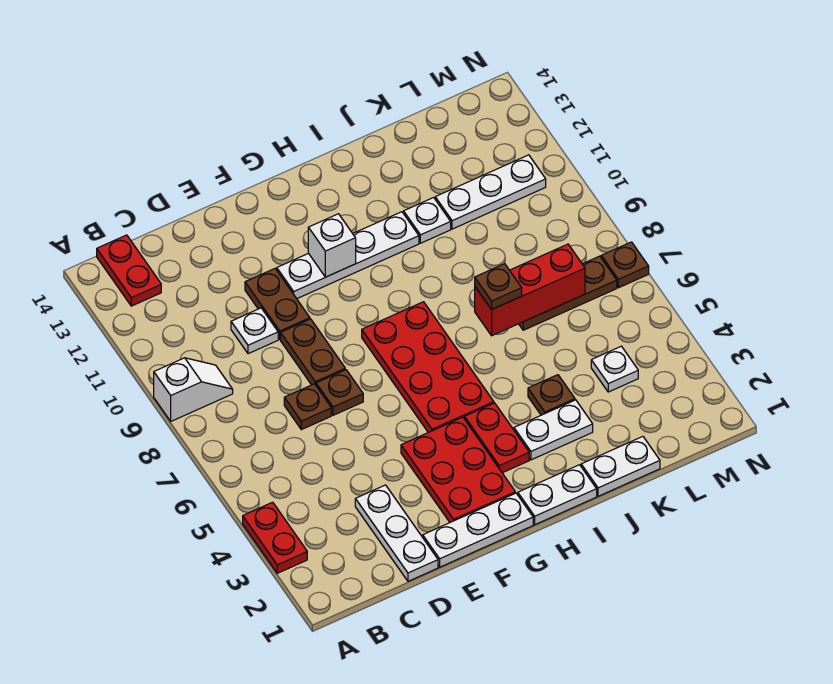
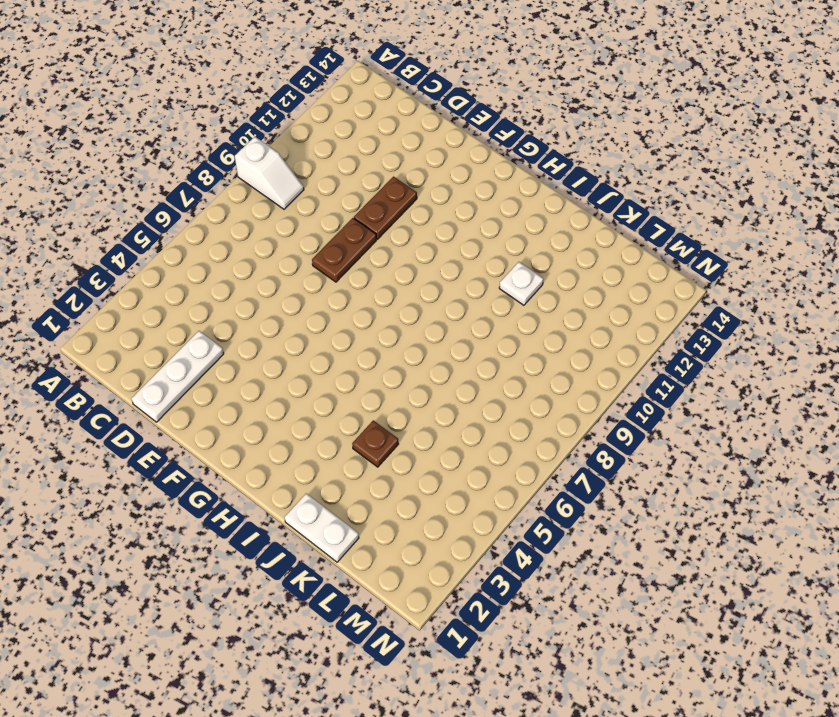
none -> red plate A3:A4 level 1
none -> red plate B13:B14 level 1
none -> brown plate D7 level 1

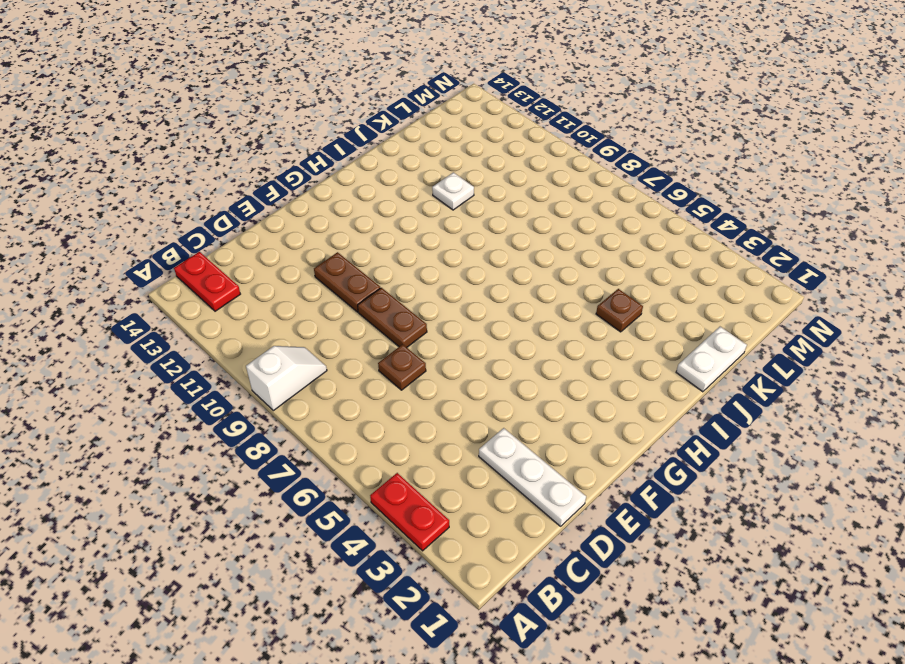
none -> white plate D10 level 1
none -> white plate E1:G1 level 1
none -> brown plate E7 level 1

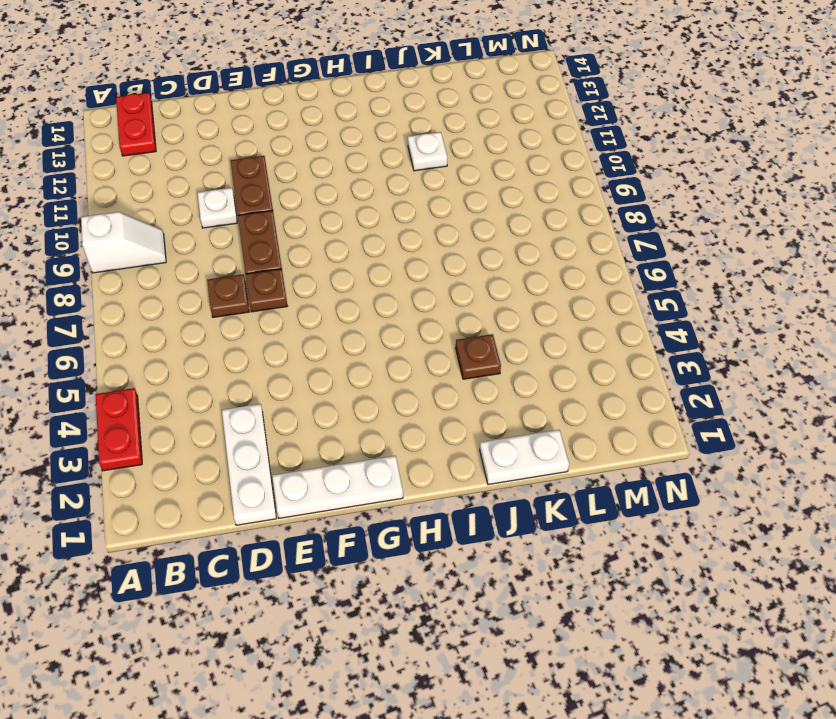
none -> red plate F2:G4 level 1
none -> white plate F11:I11 level 1
none -> red plate G5:H8 level 1

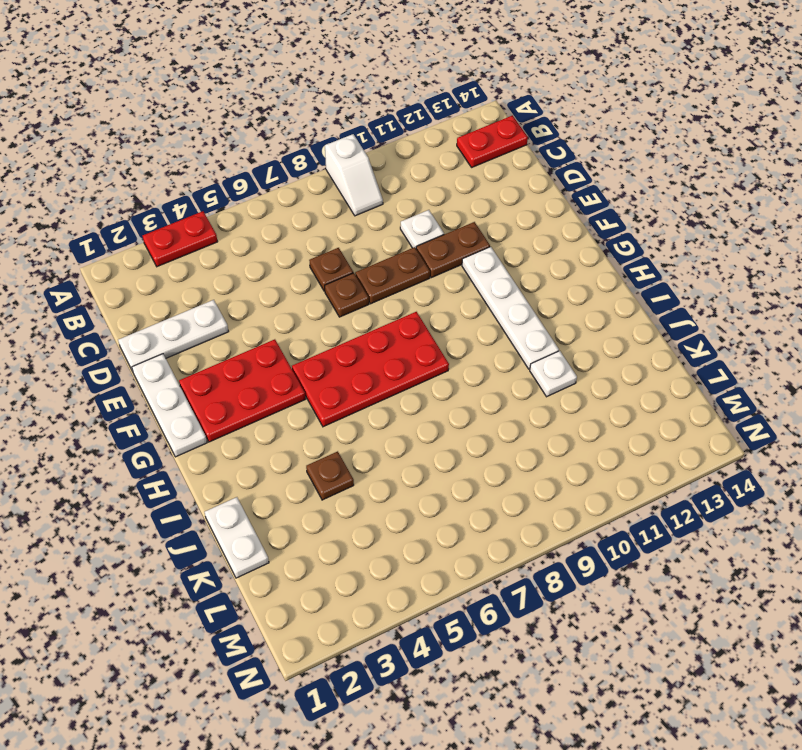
none -> white plate H1:I1 level 1
none -> red plate H3:H4 level 1
none -> white plate I3:J3 level 1

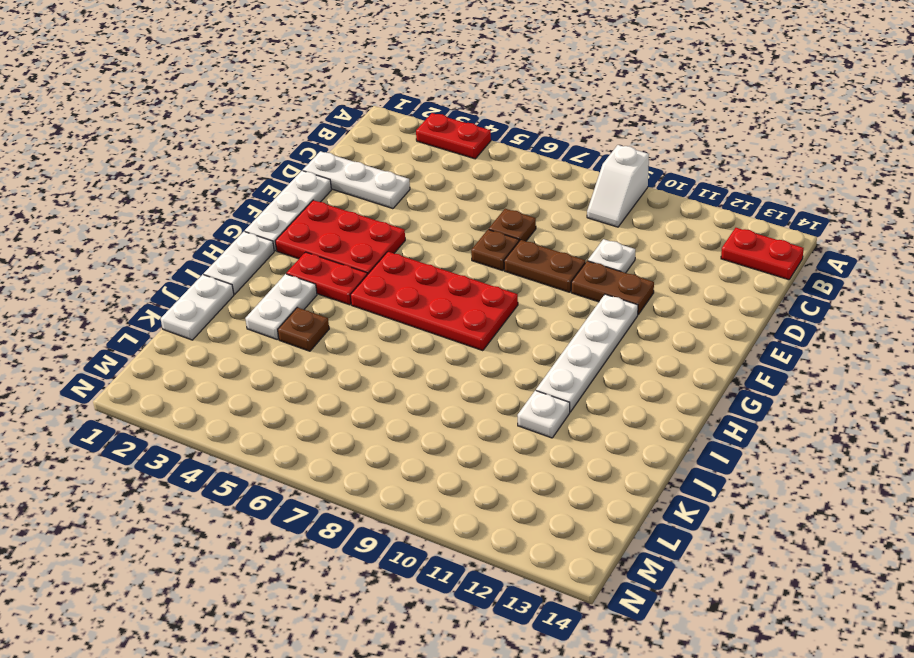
none -> brown plate K7:M7 level 1
none -> white plate K11:M11 level 1
none -> white plate L4 level 1

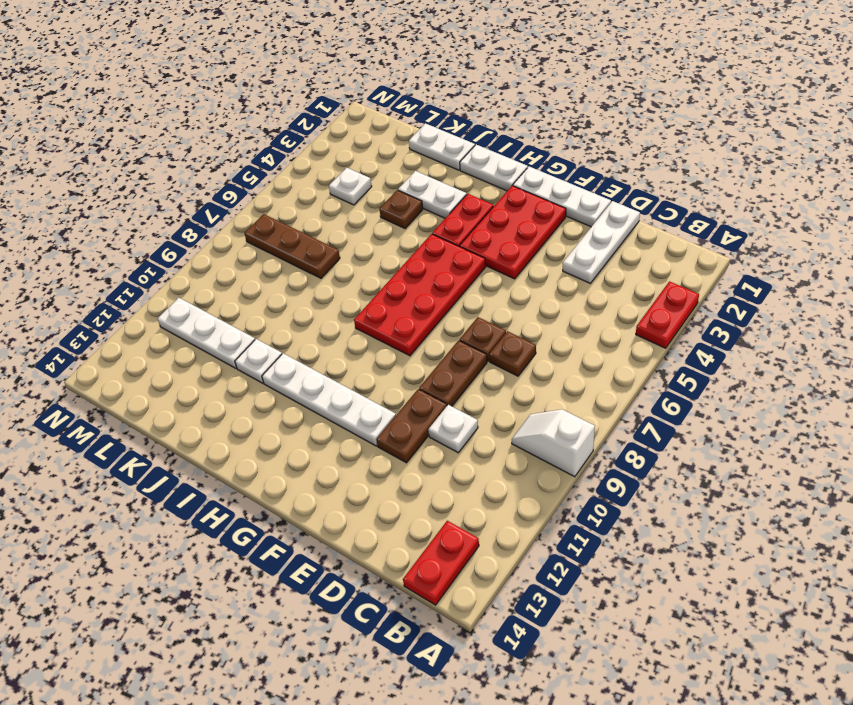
none -> brown plate N7 level 1
none -> white brick G11 level 2
none -> red brick J7:L7 level 2

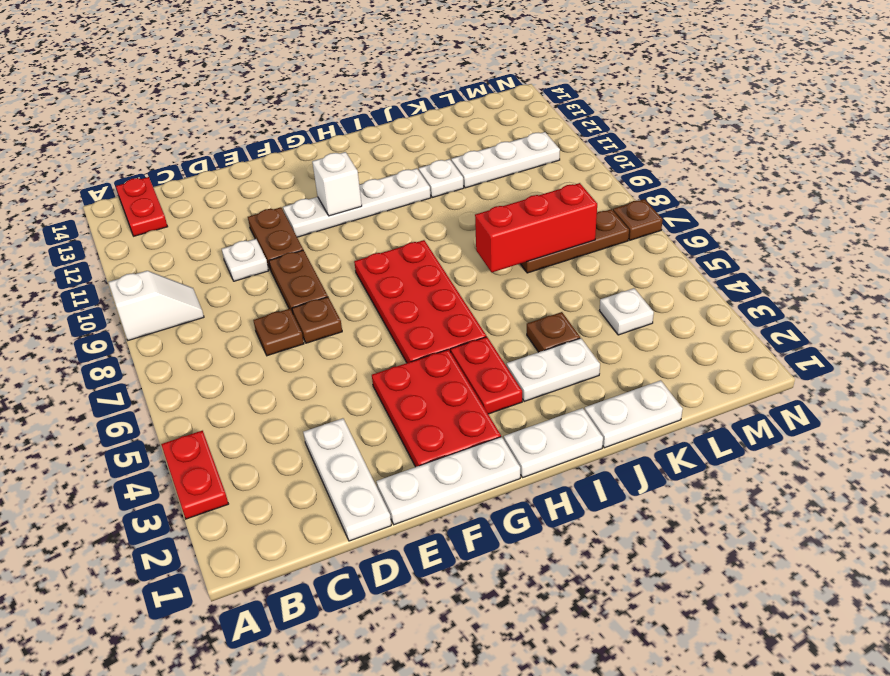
none -> brown plate J7 level 3

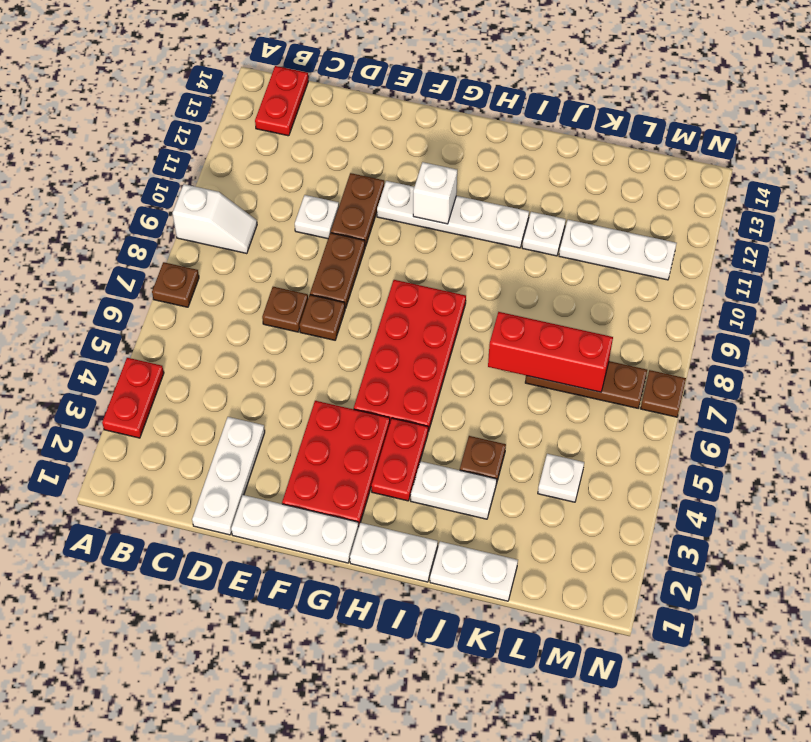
brown plate A7 level 1 -> brown plate J7 level 3

